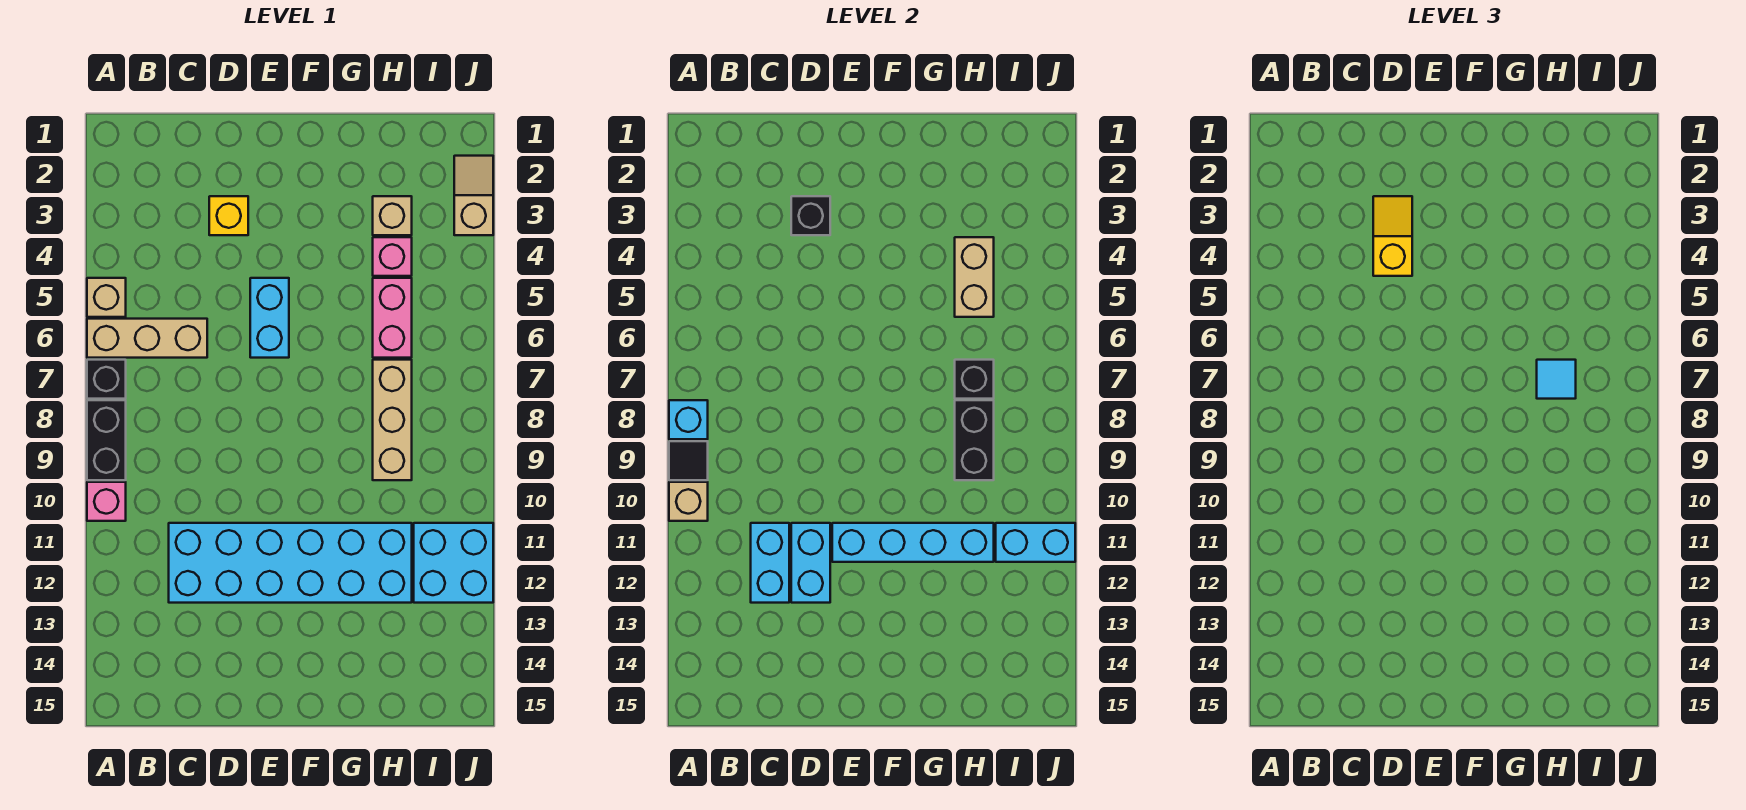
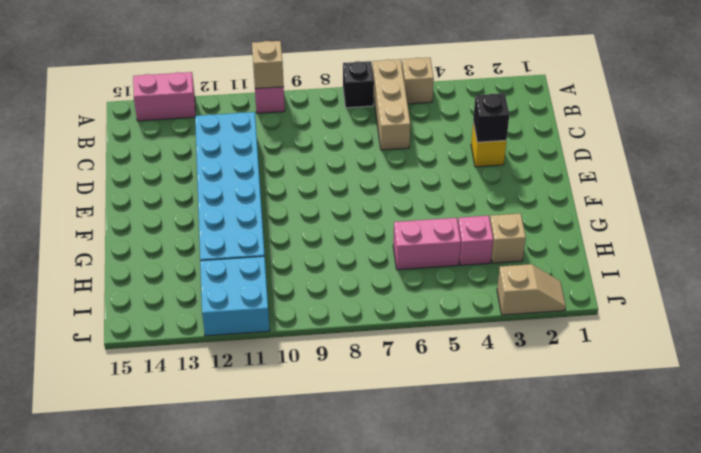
pink brick A13:A14 level 1 -> none
none -> black brick A8:A9 level 1
none -> cyan brick E5:E6 level 1
none -> tan brick H7:H9 level 1

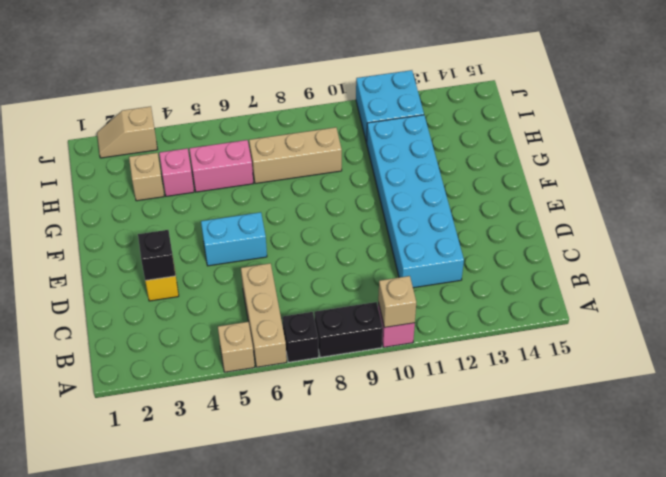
none -> cyan brick A8 level 2
none -> black tile A9 level 2
none -> cyan brick C11:C12 level 2

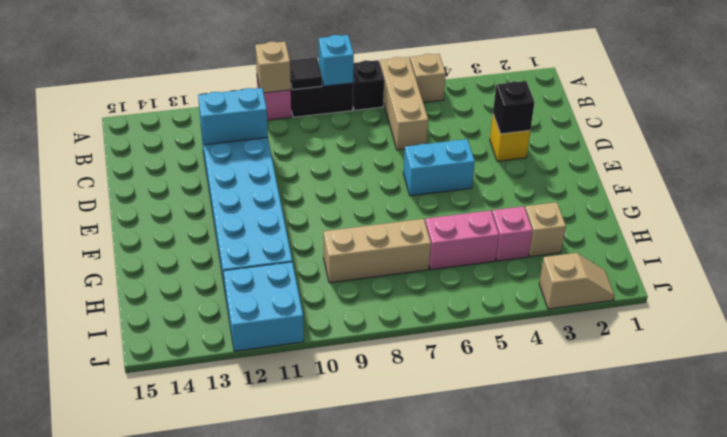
none -> cyan brick D11:D12 level 2
none -> cyan brick E11:H11 level 2
none -> tan brick H4:H5 level 2

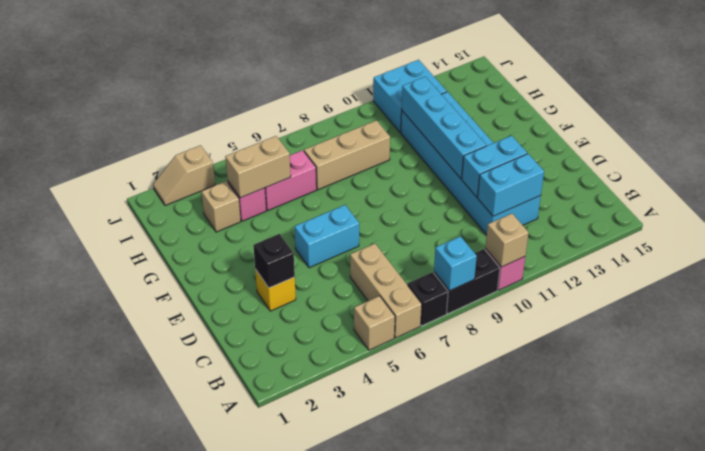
none -> black tile A9 level 2
none -> black brick H7 level 2
none -> black brick H8:H9 level 2

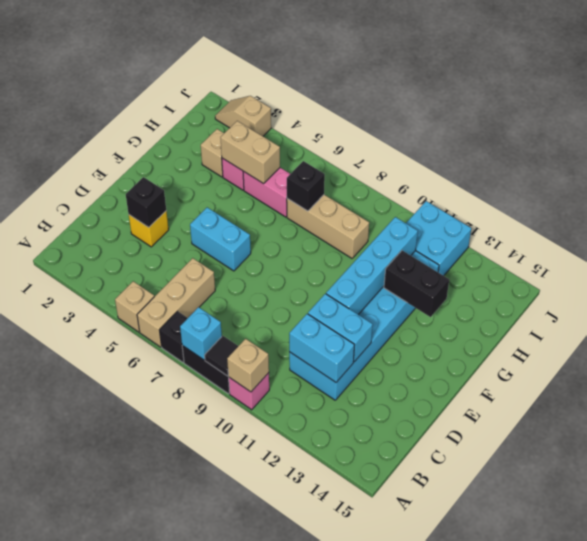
black brick G12:G13 level 2 -> black brick H8:H9 level 2
none -> cyan brick I11:J11 level 2
none -> yellow slope D3:D4 level 3 top 4
none -> cyan tile H7 level 3

